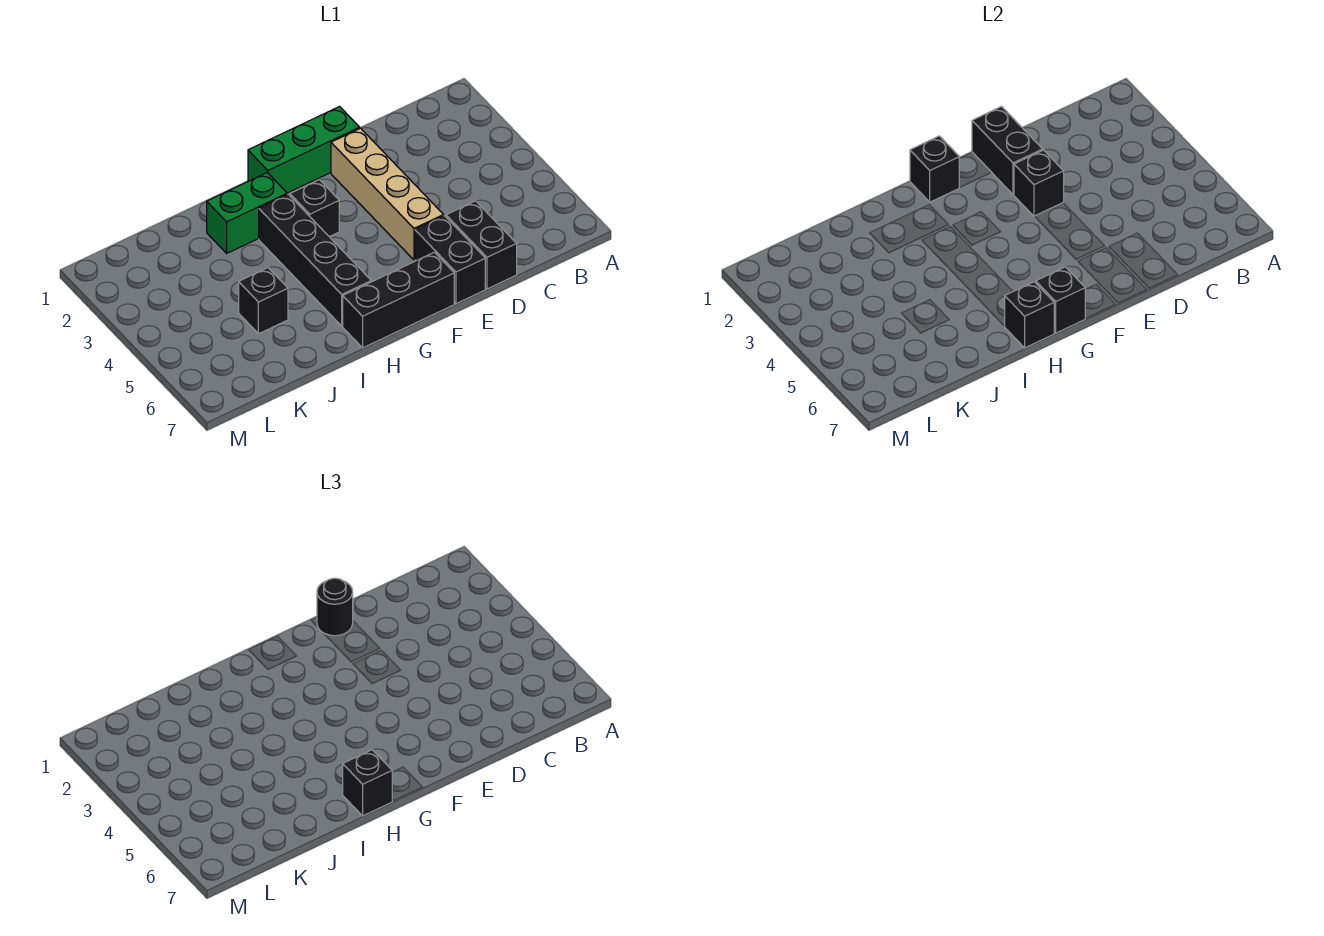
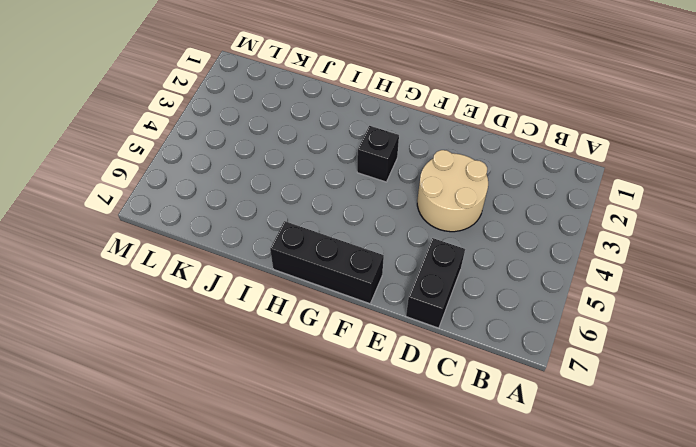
tan round brick D3:E4 level 1 -> tan brick E2:E5 level 1
none -> green brick E1:G1 level 1
none -> black brick E6:E7 level 1
none -> green brick H2:I2 level 1

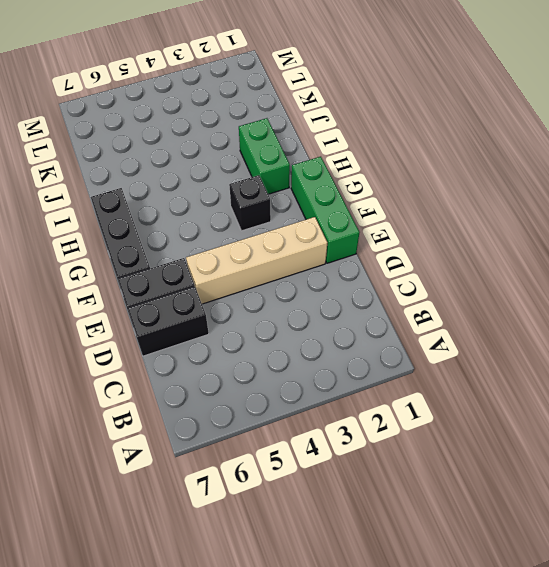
none -> black brick H3:H6 level 1
none -> black brick J5 level 1
none -> black brick E1:E2 level 2

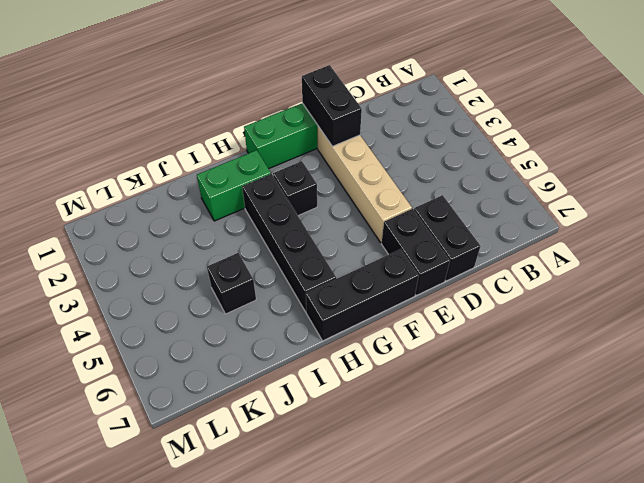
none -> black brick E3 level 2
none -> black brick G1 level 2
none -> black brick G7 level 2

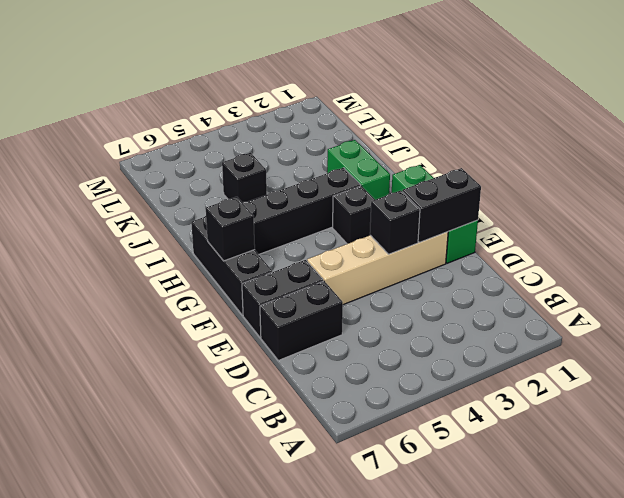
none -> black brick G1 level 2
none -> black brick H7 level 2
none -> black round brick E1 level 3

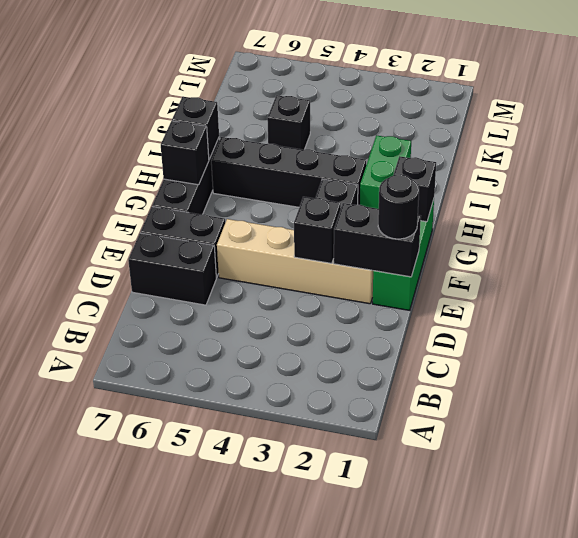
none -> black brick H7 level 3

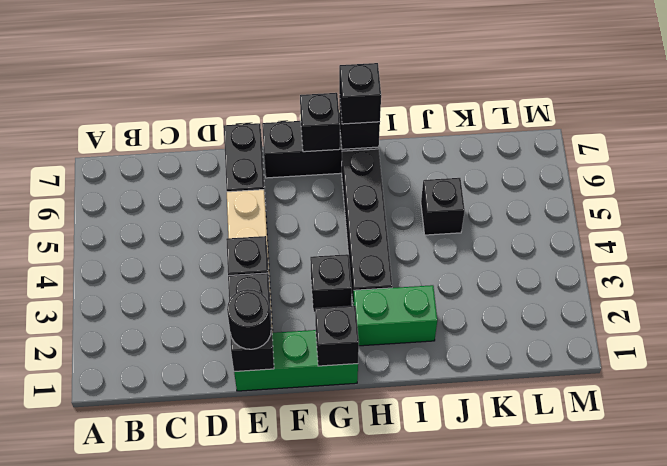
none -> black brick D6:D7 level 1

